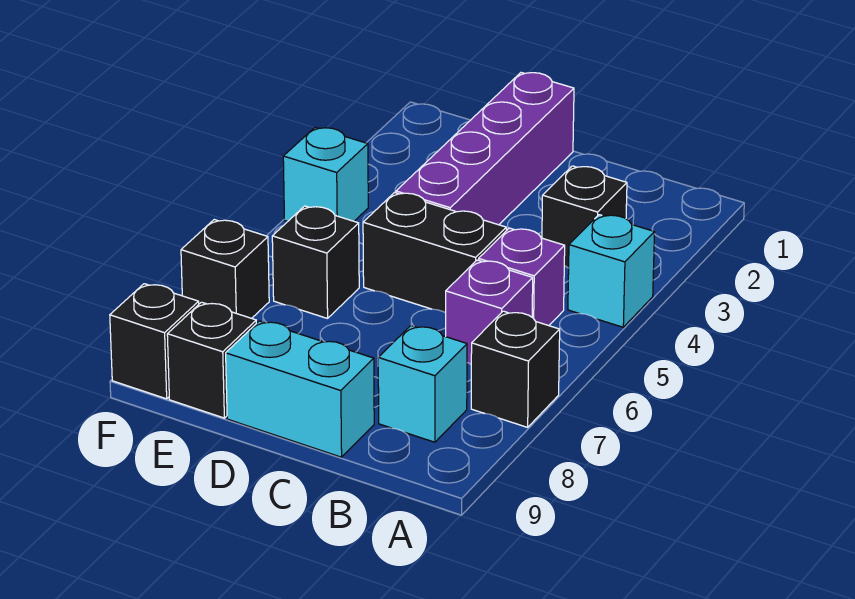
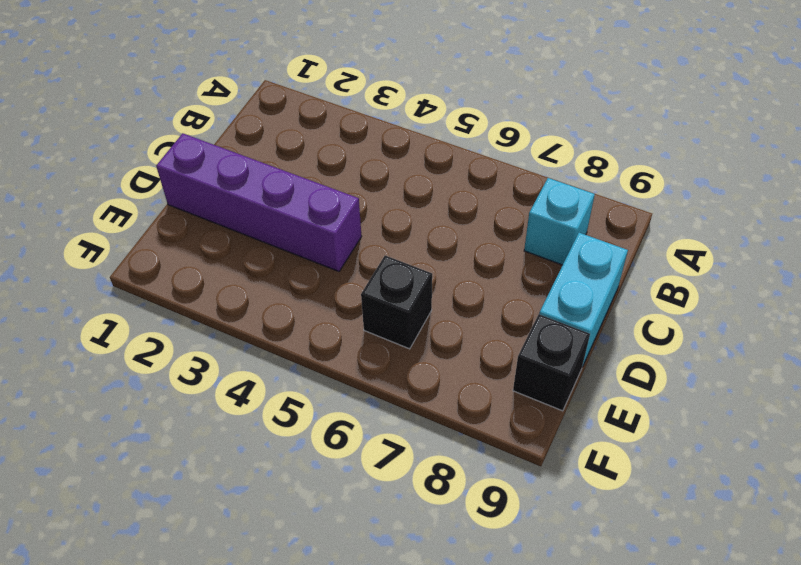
none -> cyan brick A4 level 1
none -> black brick A7 level 1
none -> black brick B3 level 1

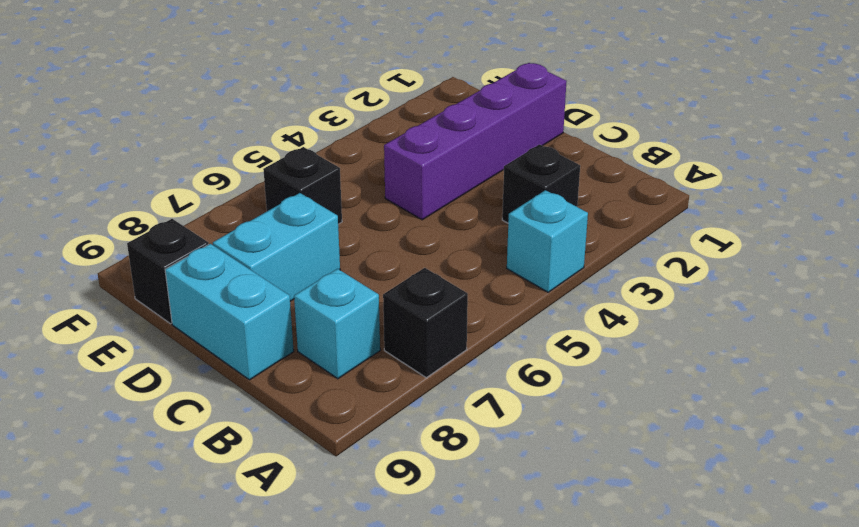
cyan brick D7:D8 level 1 -> none
none -> purple brick B5 level 1
none -> purple brick B6 level 1
none -> black brick C5:D5 level 1

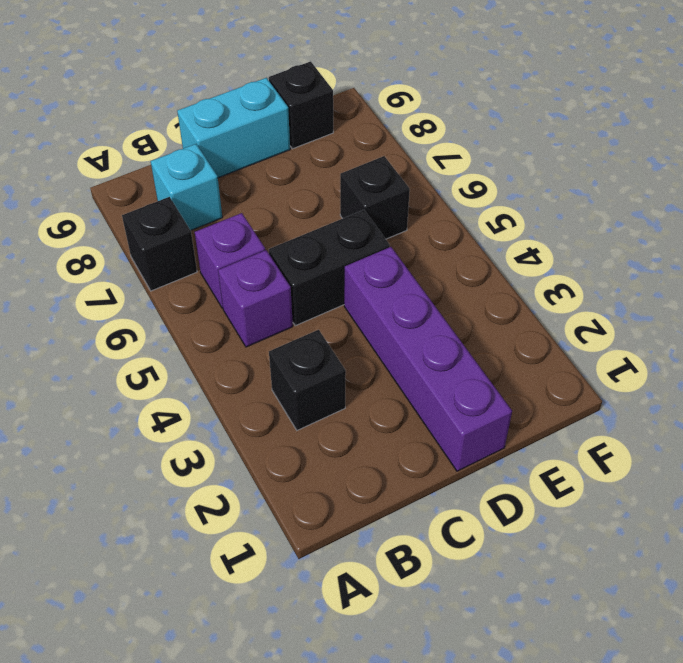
none -> cyan brick A4 level 1
none -> cyan brick F4 level 1
none -> black brick F7 level 1

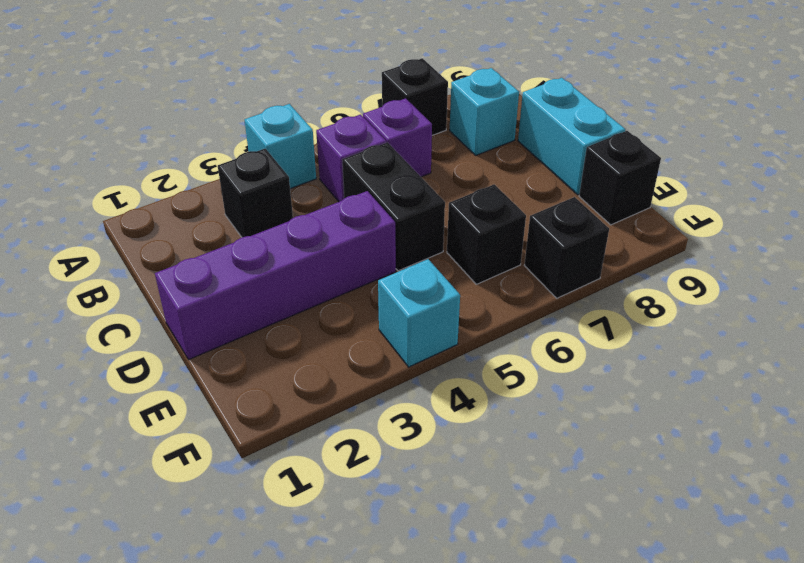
none -> black brick F9 level 1

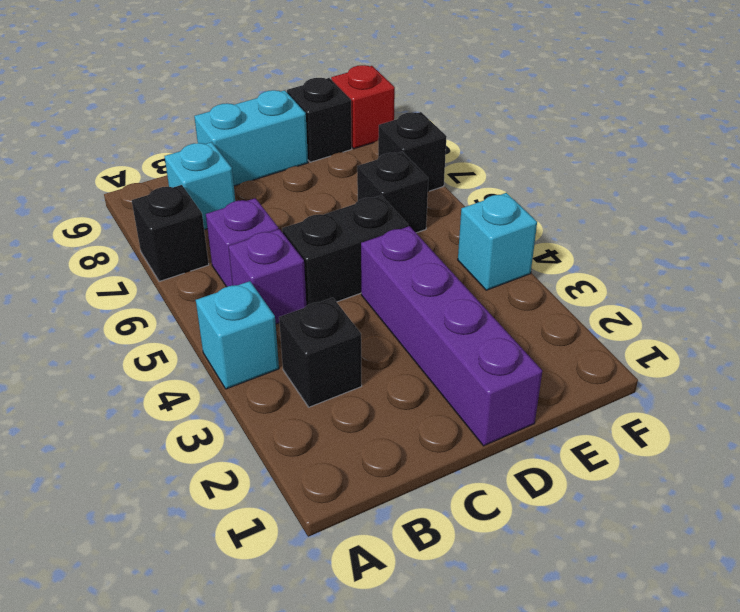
red brick F9 level 1 -> black brick F9 level 1

